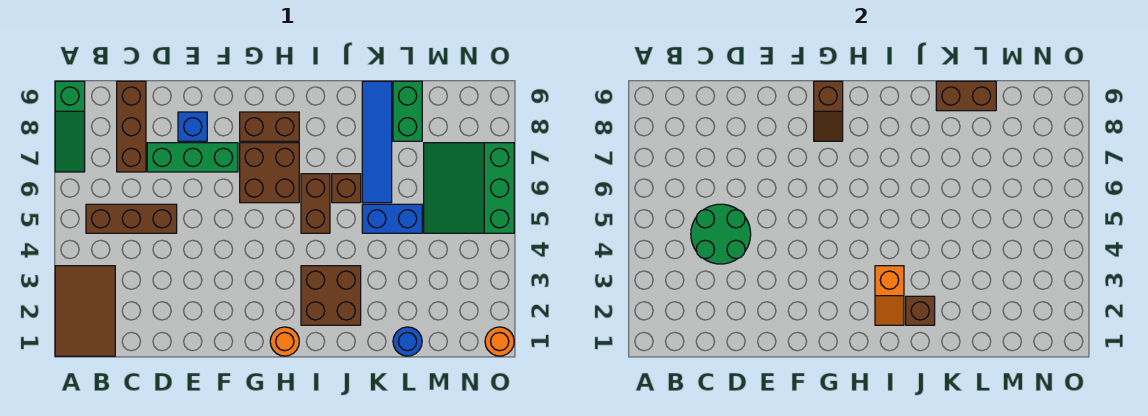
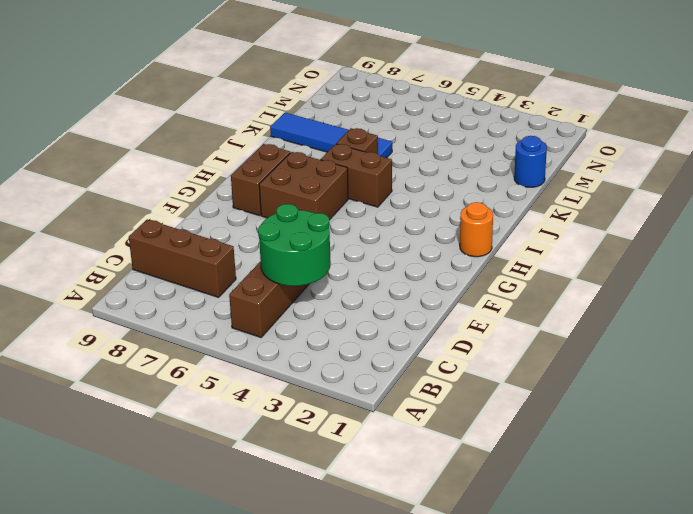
none -> brown tile A1:B3 level 1
none -> green slope A7:A9 level 1 top 9
none -> green brick D7:F7 level 1

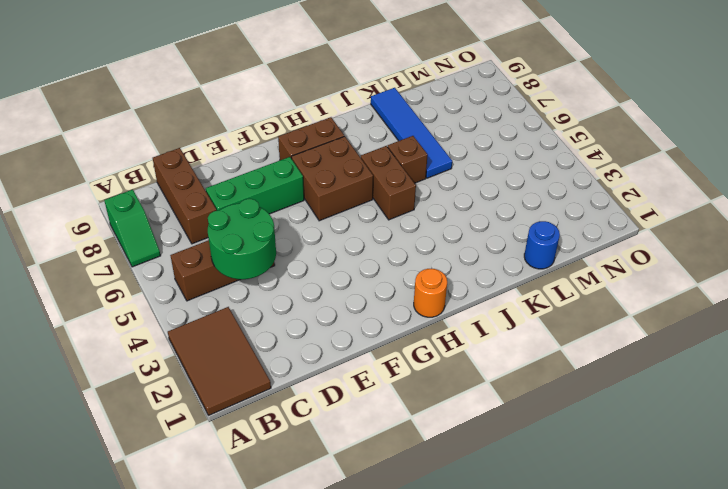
green slope A7:A8 level 1 top 8 -> green slope A7:A9 level 1 top 9
none -> blue brick E8 level 1
none -> brown brick I2:J3 level 1
none -> blue brick K5:L5 level 1

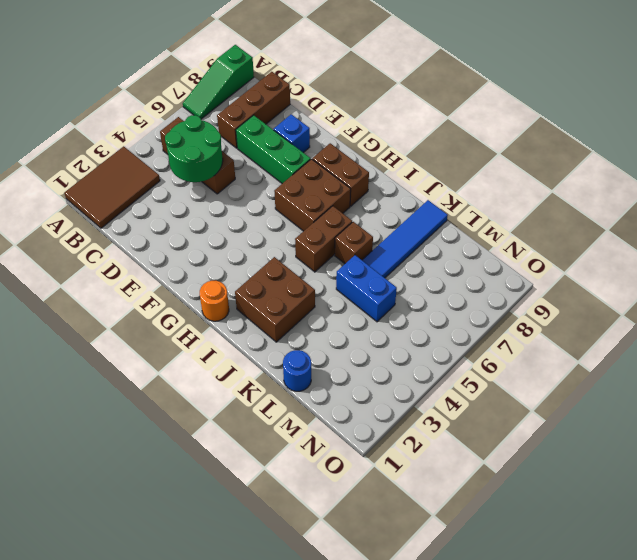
none -> green brick L8:L9 level 1
none -> green slope M5:O7 level 1 top O
none -> orange round brick O1 level 1

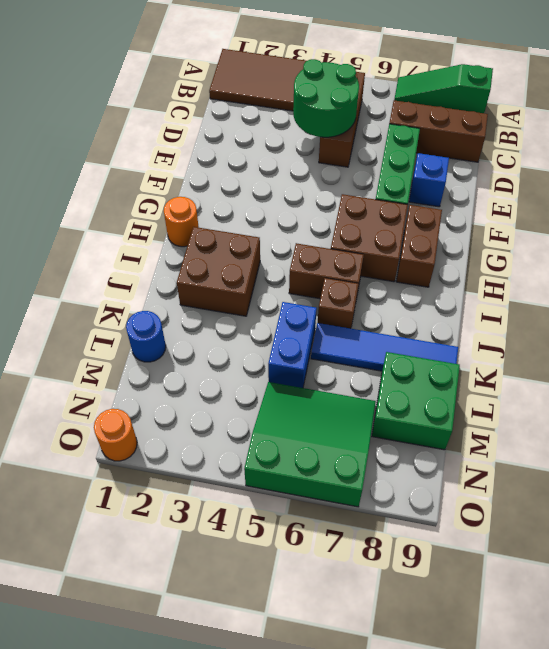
green brick L8:M9 level 1 -> green brick L8:L9 level 1
none -> brown slope G8:G9 level 2 top 9
none -> orange slope I2:I3 level 2 top 3
none -> brown brick J2 level 2

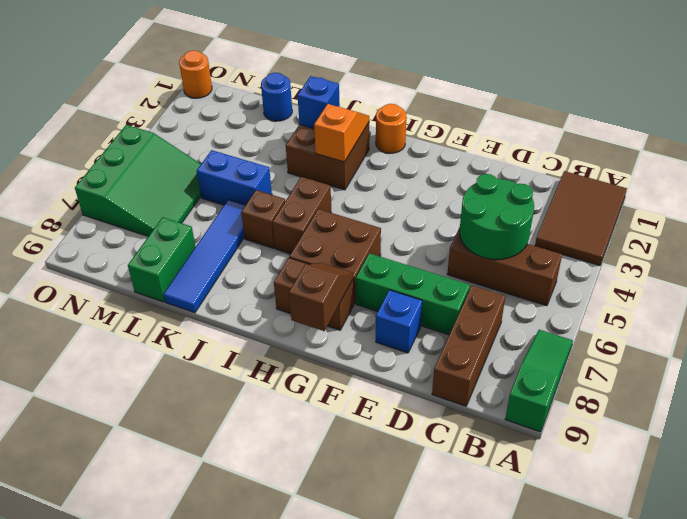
blue brick J2 level 2 -> brown brick J2 level 2
none -> brown brick K9:L9 level 2

